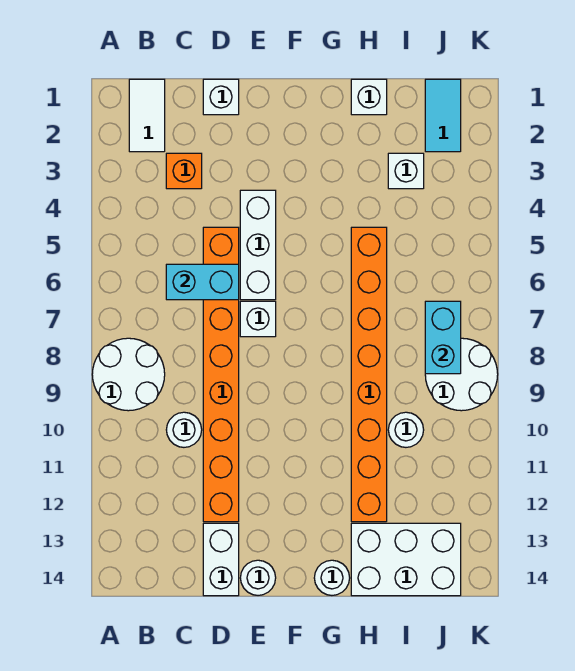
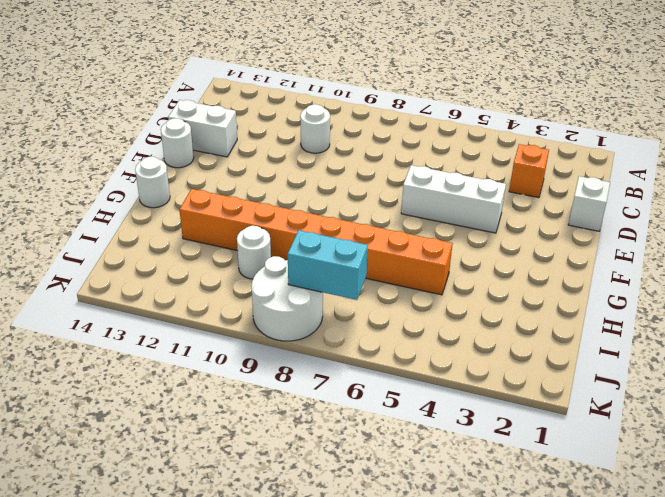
none -> white round brick A8:B9 level 1
none -> white tile B1:B2 level 1
none -> orange brick D5:D12 level 1

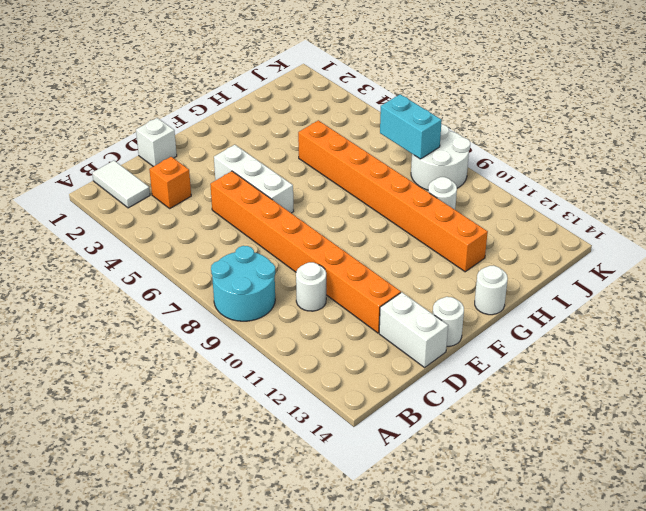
cyan round brick A8:B9 level 1 -> white round brick A8:B9 level 1
none -> white brick E7 level 1
none -> white brick H1 level 1
none -> white brick H13:J14 level 1

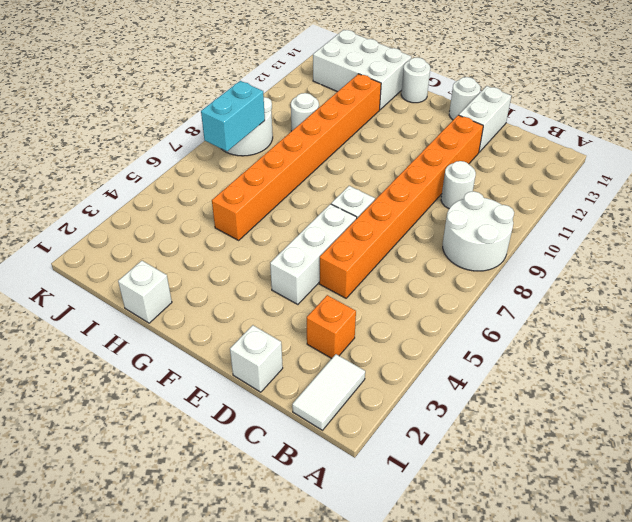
none -> white brick I3 level 1
none -> cyan tile J1:J2 level 1
none -> cyan brick C6:D6 level 2

